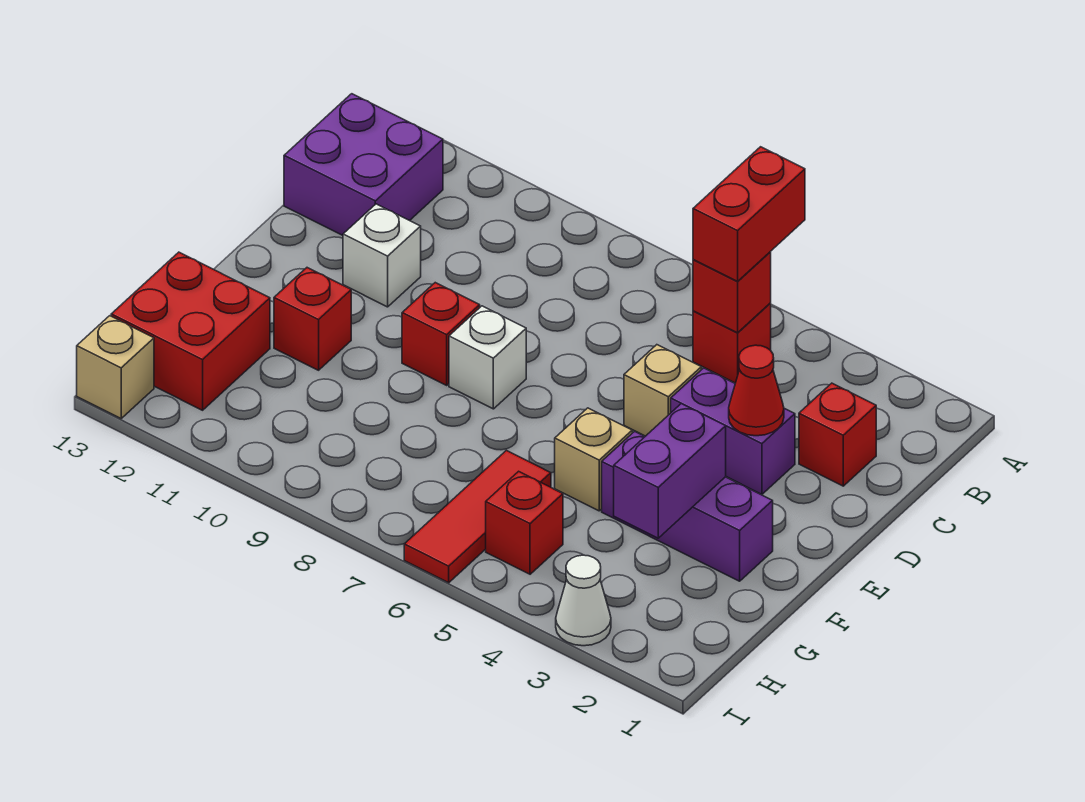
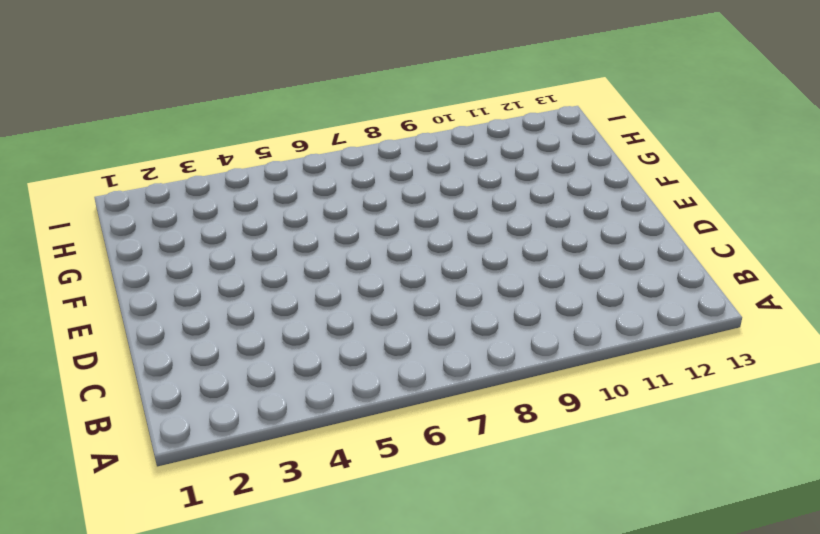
none -> red brick B5 level 1
none -> purple brick B12:C13 level 1
none -> red brick C2 level 1

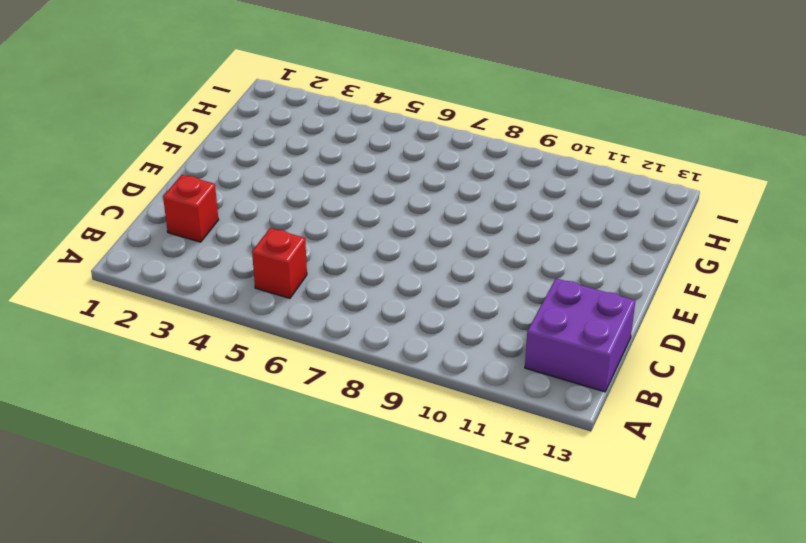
none -> purple brick D3:D4 level 1
none -> tan brick D5 level 1
none -> white brick D11 level 1

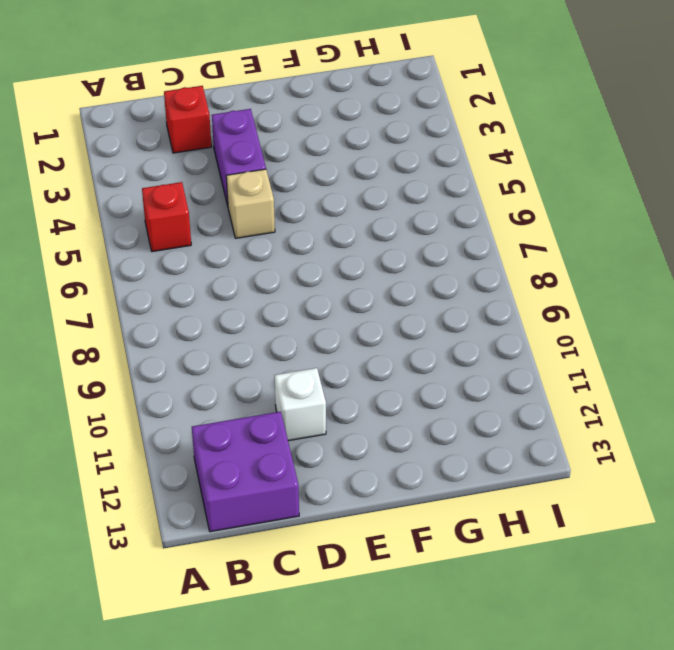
none -> white brick E8 level 1
none -> red brick E9 level 1
none -> purple brick F2:F4 level 1

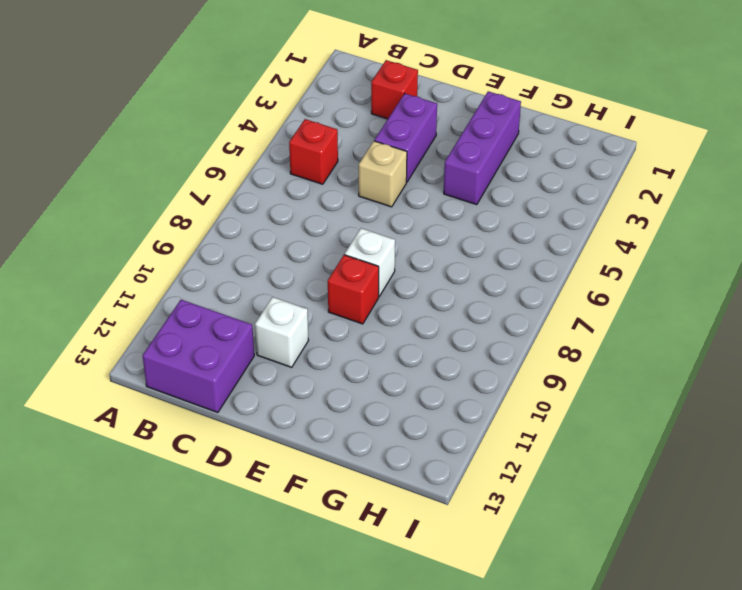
none -> tan brick F5 level 1
none -> red brick F11 level 1
none -> red tile G6:I6 level 1

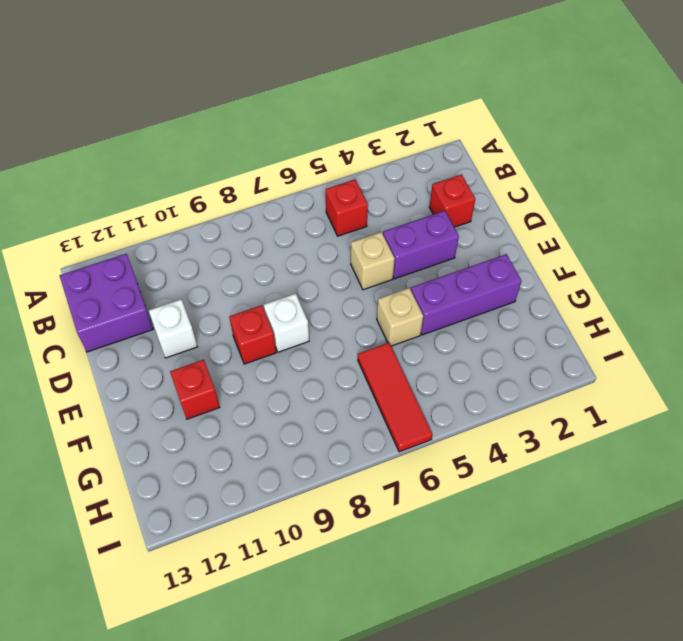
none -> red brick G12:H13 level 1
none -> red brick H5 level 1
none -> white cone I3 level 1

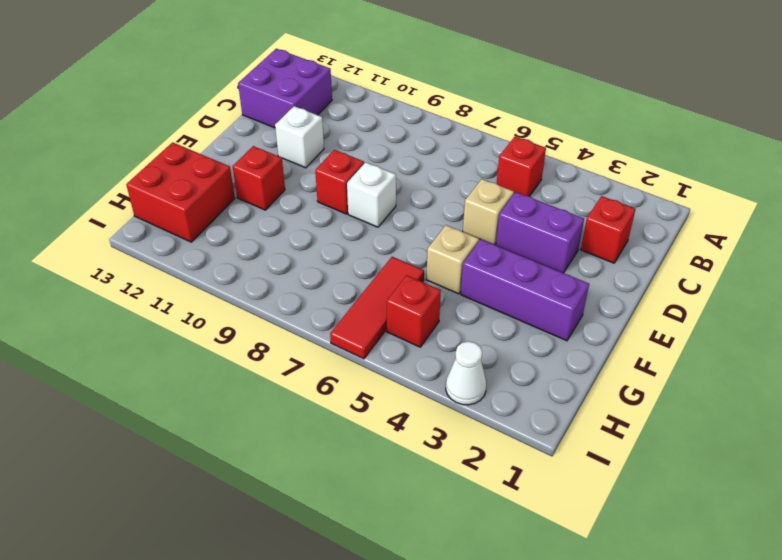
none -> tan brick I13 level 1
none -> red brick B5 level 2
none -> red cone D3 level 2

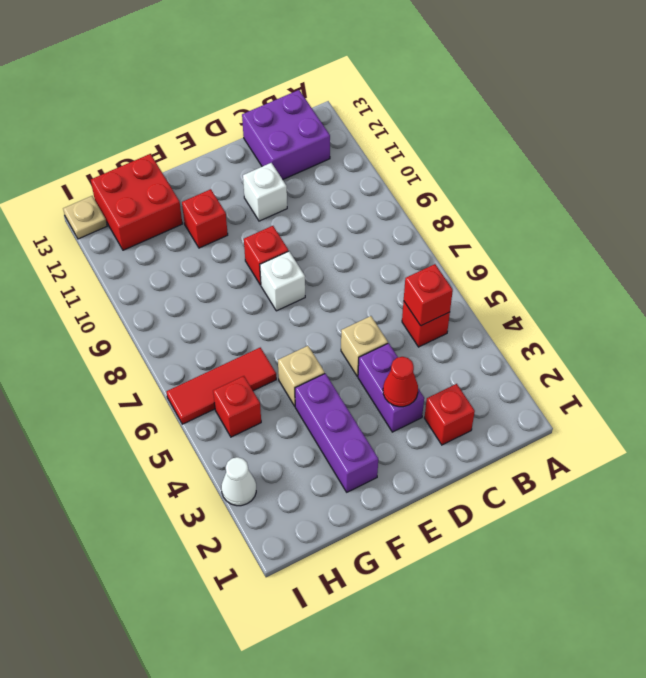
tan plate I13 level 1 -> tan brick I13 level 1
none -> purple brick F3:G3 level 2
none -> red brick A5:B5 level 3

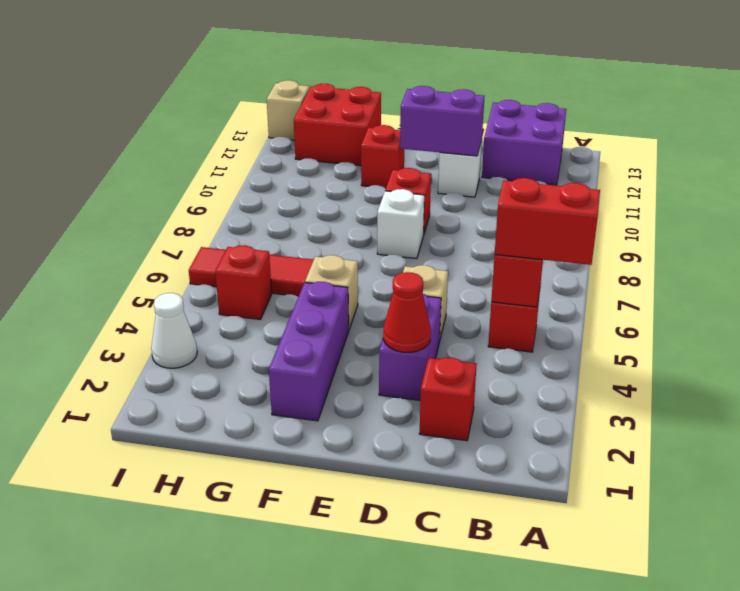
purple brick D11:E11 level 2 -> purple brick F3:G3 level 2

